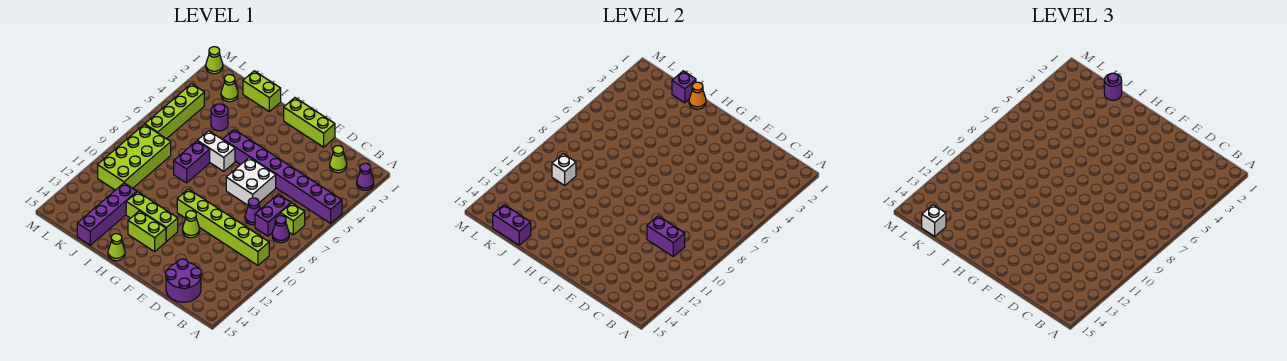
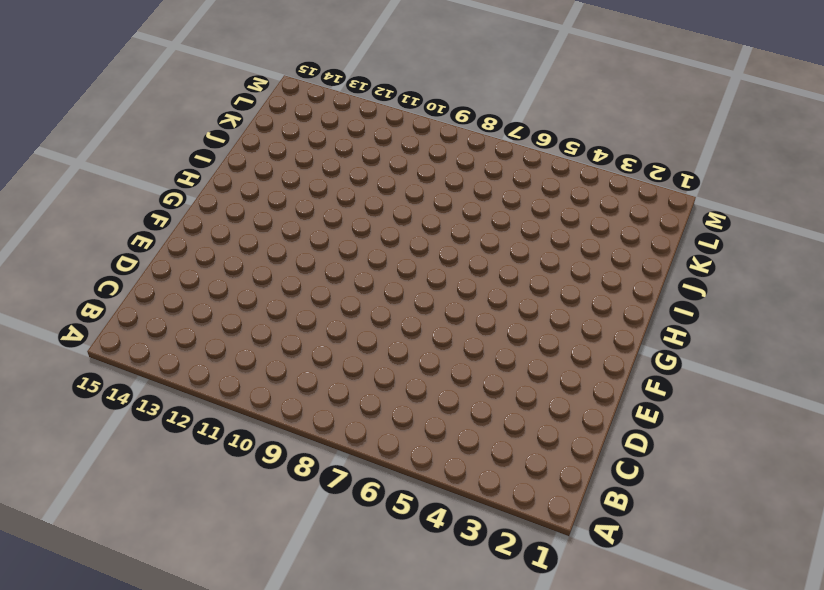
none -> purple cone A2 level 1
none -> purple brick A5:H5 level 1
none -> lime brick B7 level 1
none -> purple cone B8 level 1

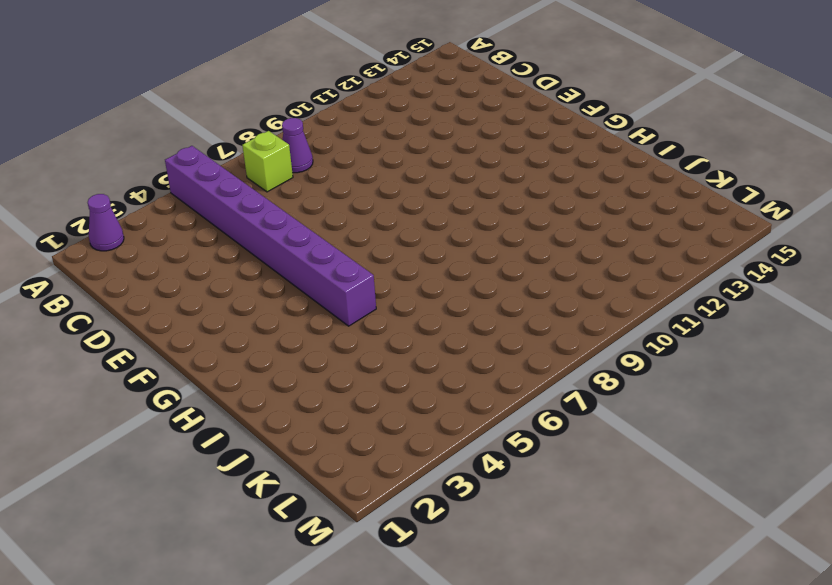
none -> lime brick B10:G10 level 1
none -> lime cone C2 level 1
none -> purple brick C7:C8 level 1
none -> purple round brick C14:D15 level 1

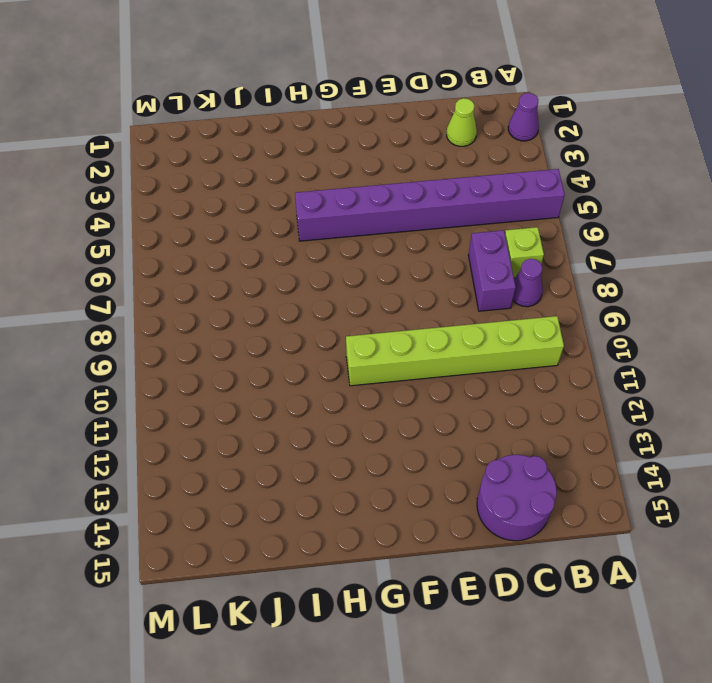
none -> purple cone D8 level 1
none -> lime brick E1:G1 level 1
none -> white brick E6:F7 level 1
none -> lime cone F11 level 1

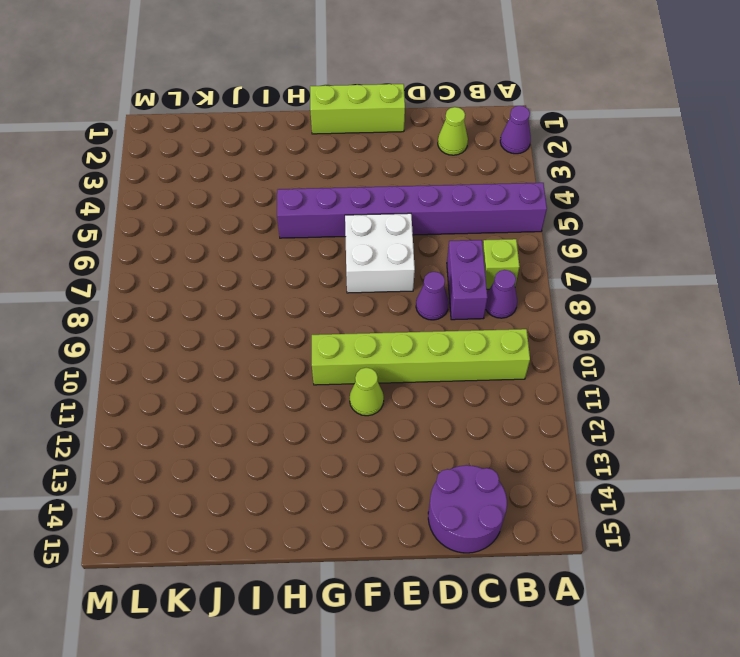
none -> lime brick G12:I12 level 1
none -> lime brick G13:H13 level 1
none -> white brick H6:I6 level 1
none -> lime cone H15 level 1

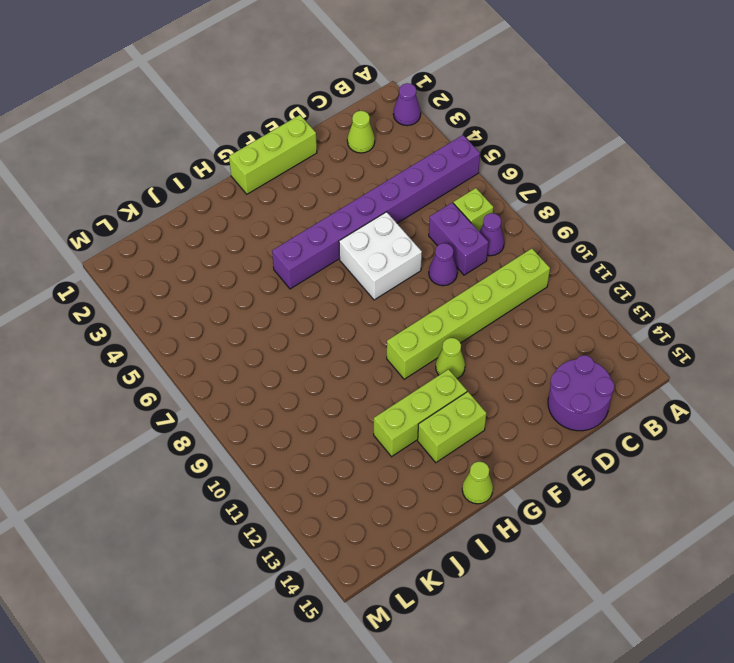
none -> white brick H6:I6 level 1
none -> lime brick I1:J1 level 1
none -> purple brick I7:I8 level 1
none -> purple round brick J4 level 1

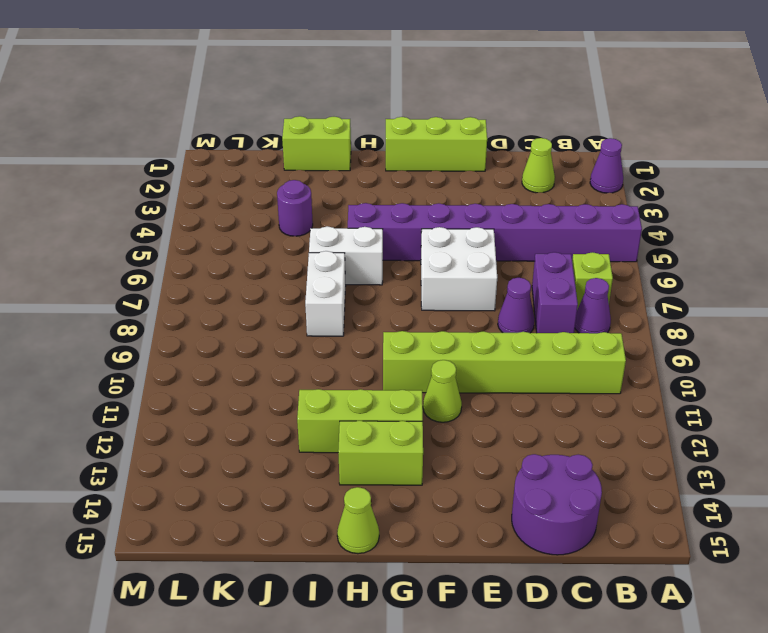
white brick I7:I8 level 1 -> purple brick I7:I8 level 1
none -> purple brick J12:J15 level 1
none -> lime cone K2 level 1
none -> lime brick K8:L11 level 1
none -> lime brick L4:L7 level 1

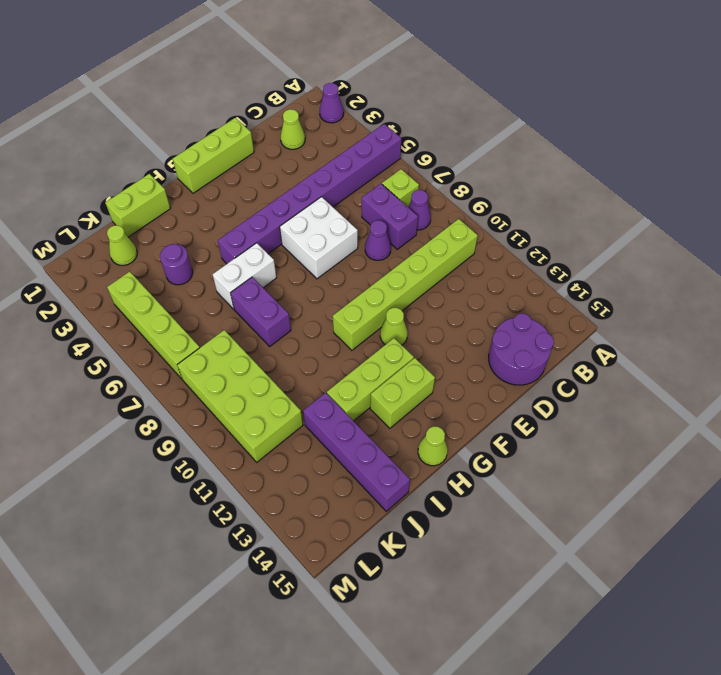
none -> lime cone M1 level 1
none -> purple brick C10:D10 level 2
none -> orange cone I1 level 2
none -> purple brick J1 level 2

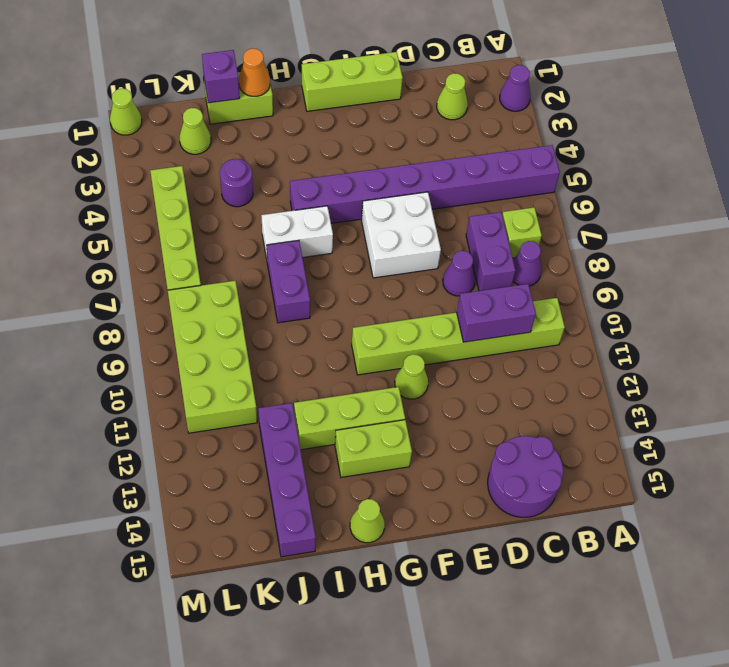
none -> purple brick J15:K15 level 2
none -> white brick K10 level 2
none -> purple round brick J1 level 3
none -> white brick K15 level 3

